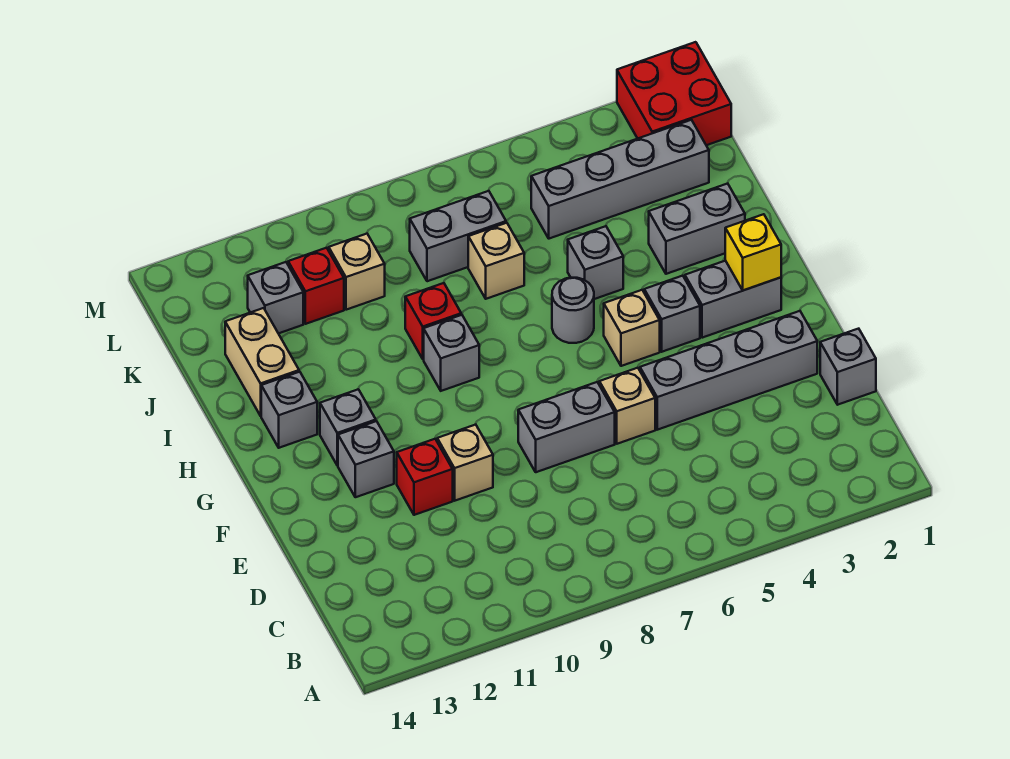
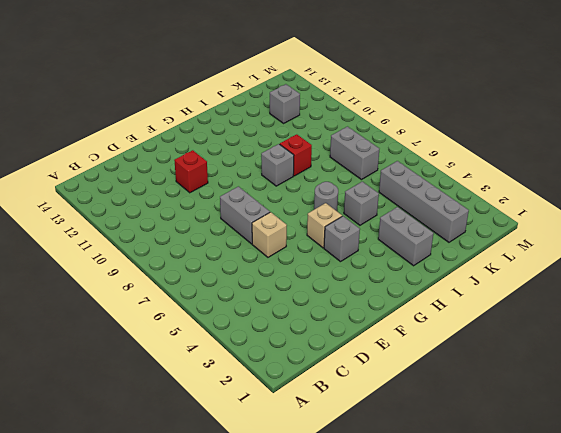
none -> grey brick D1 level 1
none -> grey brick E2:E5 level 1
none -> tan brick E10 level 1

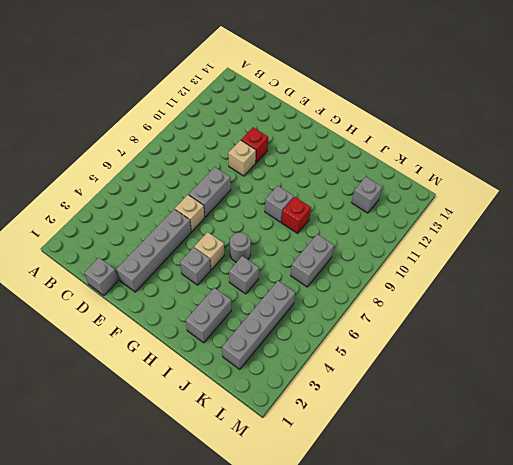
none -> grey brick F12 level 1
none -> grey brick G2:G3 level 1
none -> grey brick G12 level 1

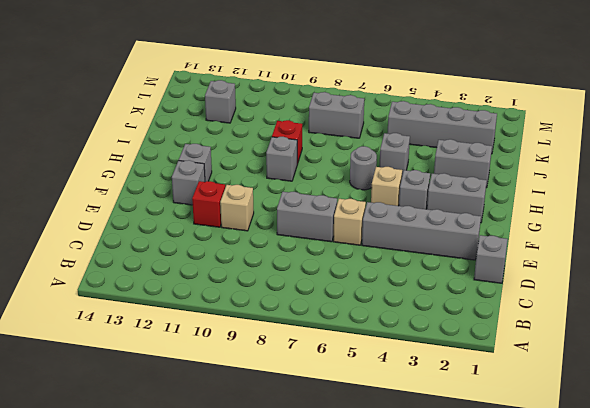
none -> grey brick H13 level 1
none -> tan brick I13:J13 level 1
none -> tan brick J7 level 1

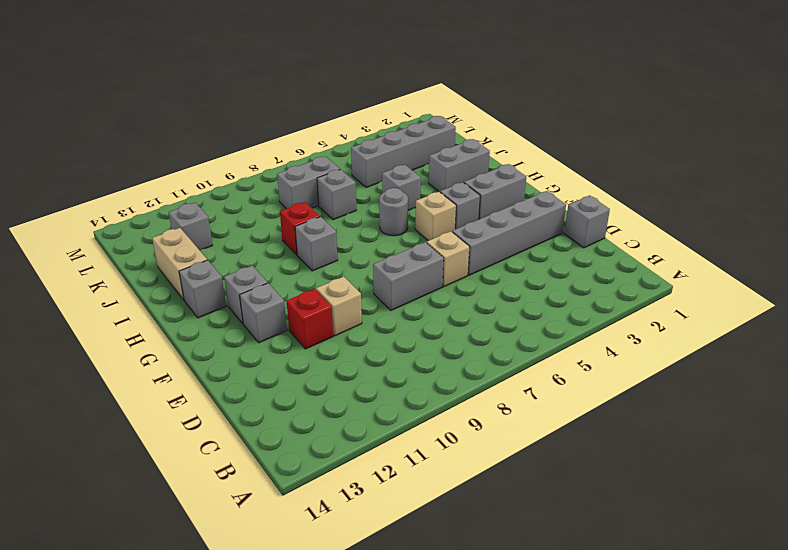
grey brick J7 level 1 -> tan brick J7 level 1
none -> tan brick K10 level 1
none -> red brick K11 level 1
none -> red brick L1:M2 level 1

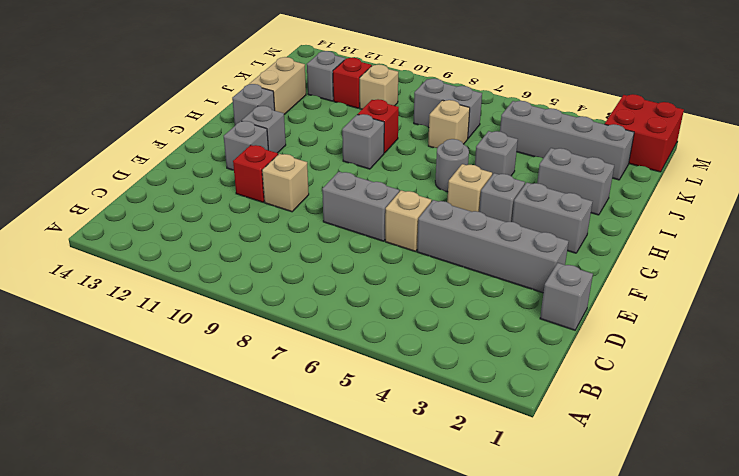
none -> yellow brick G2 level 2

